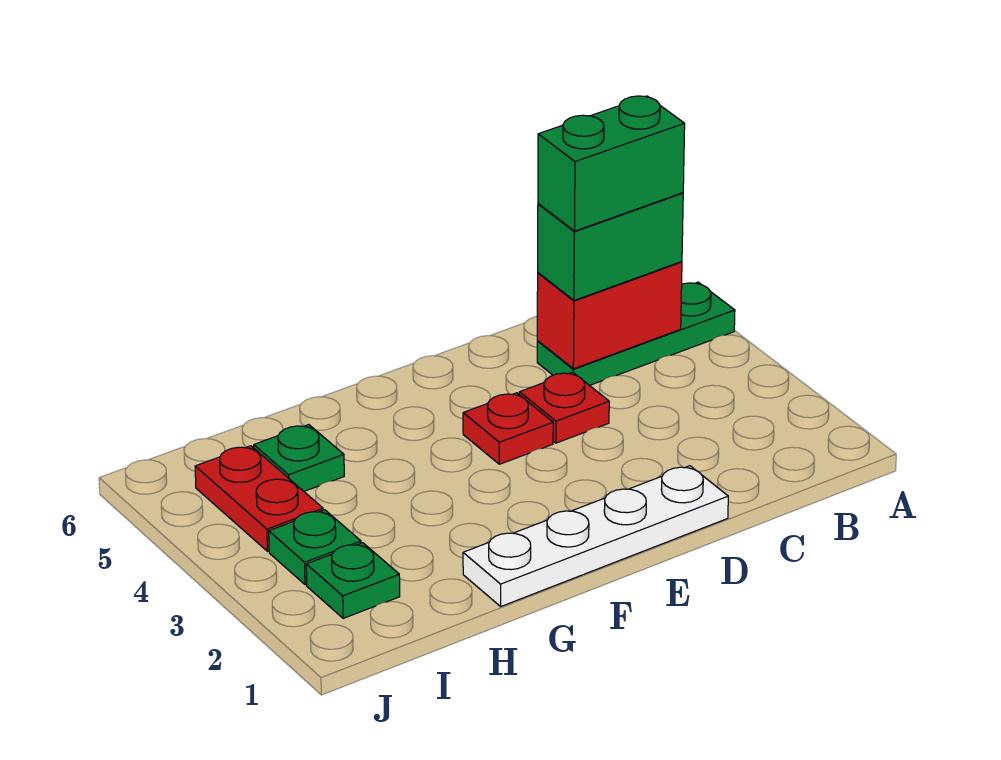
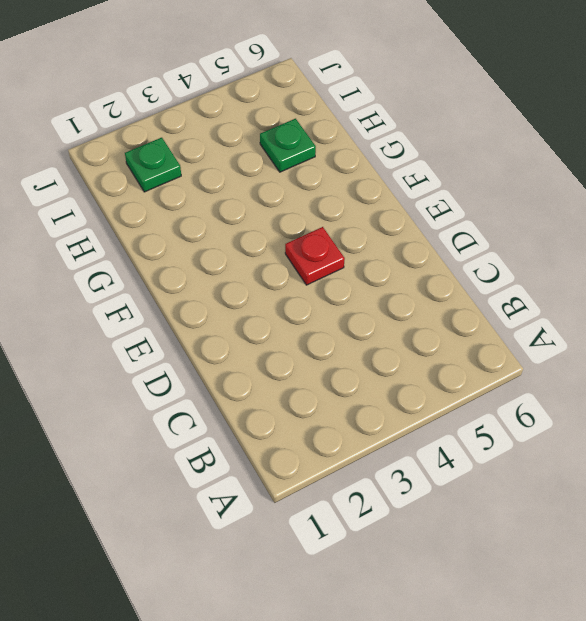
none -> green plate A5:C5 level 1
none -> white plate D1:G1 level 1

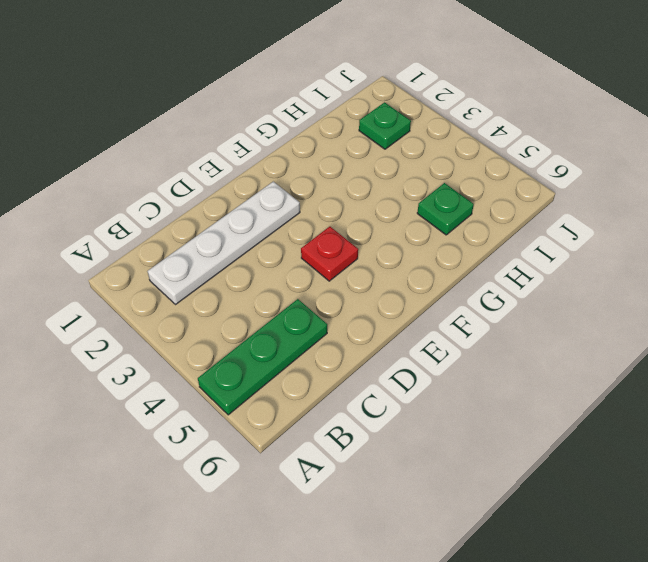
white plate B2:E2 level 1 -> white plate D1:G1 level 1
none -> red plate D4 level 1
none -> green plate I3 level 1

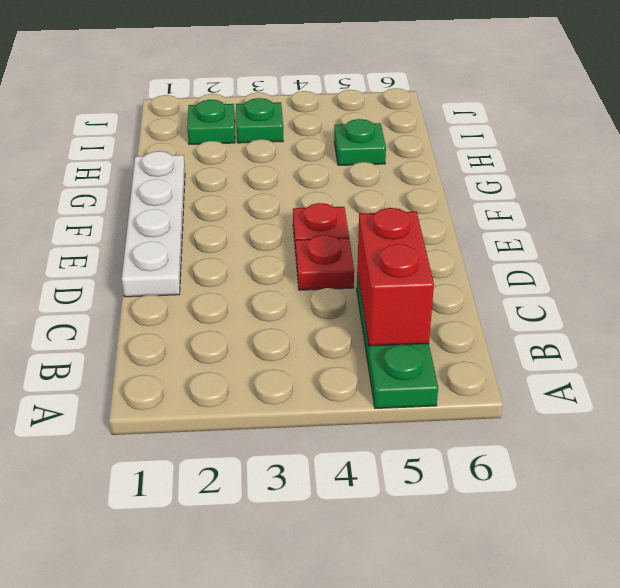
none -> red plate I4:I5 level 1
none -> green brick B5:C5 level 3

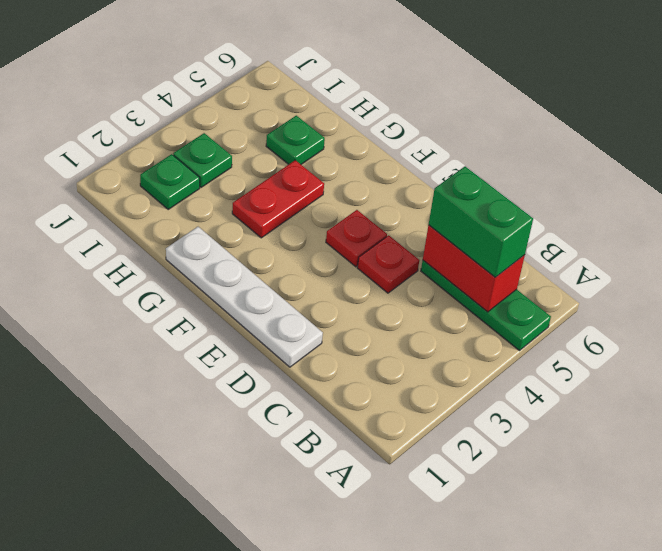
red plate G3:G4 level 1 -> red plate I4:I5 level 1
none -> green brick B5:C5 level 4

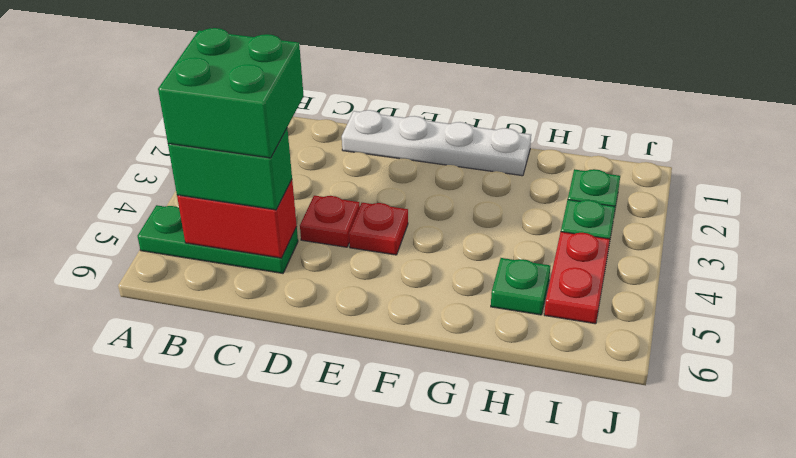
green brick B4:C5 level 4 -> green brick B5:C5 level 4

